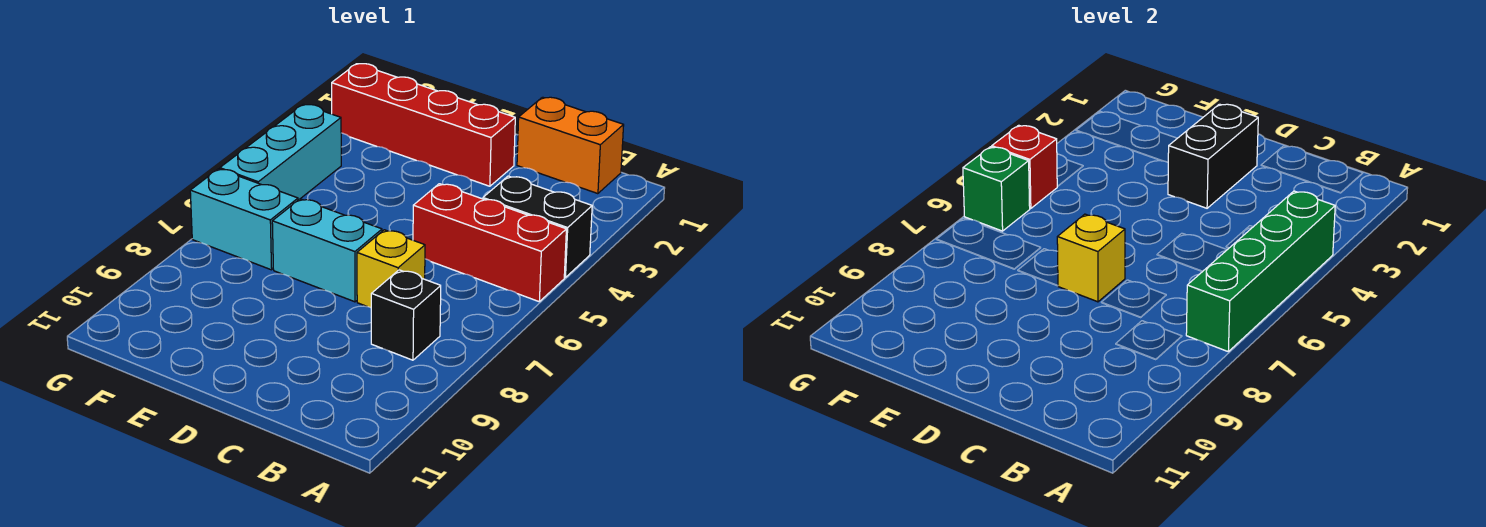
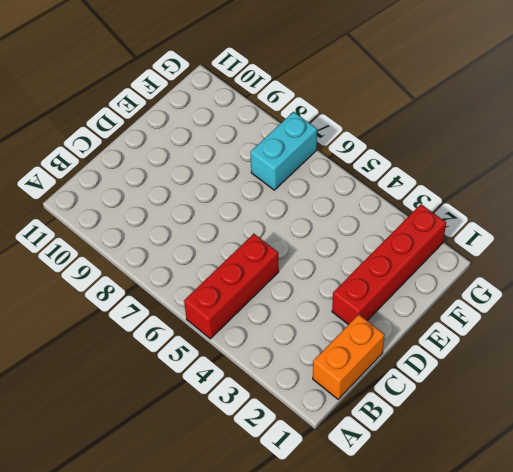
none -> black brick A4:B4 level 1
none -> black brick B8 level 1
none -> yellow brick C7 level 1

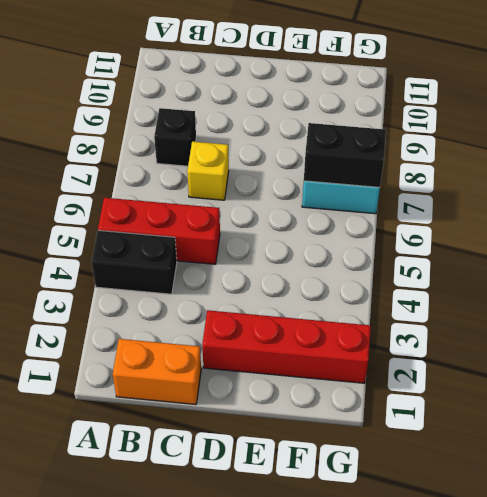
black brick F7:G7 level 2 -> black brick D2:D3 level 2
none -> cyan brick D7:E7 level 1
none -> cyan brick G4:G6 level 1
none -> green brick A4:A7 level 2

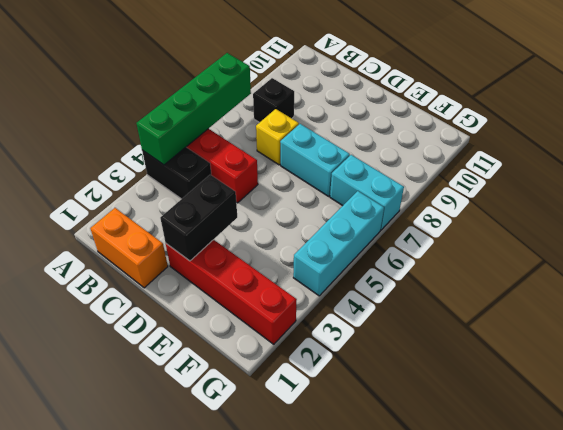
none -> yellow brick D7 level 2
none -> red brick G5 level 2
none -> green brick G6 level 2

